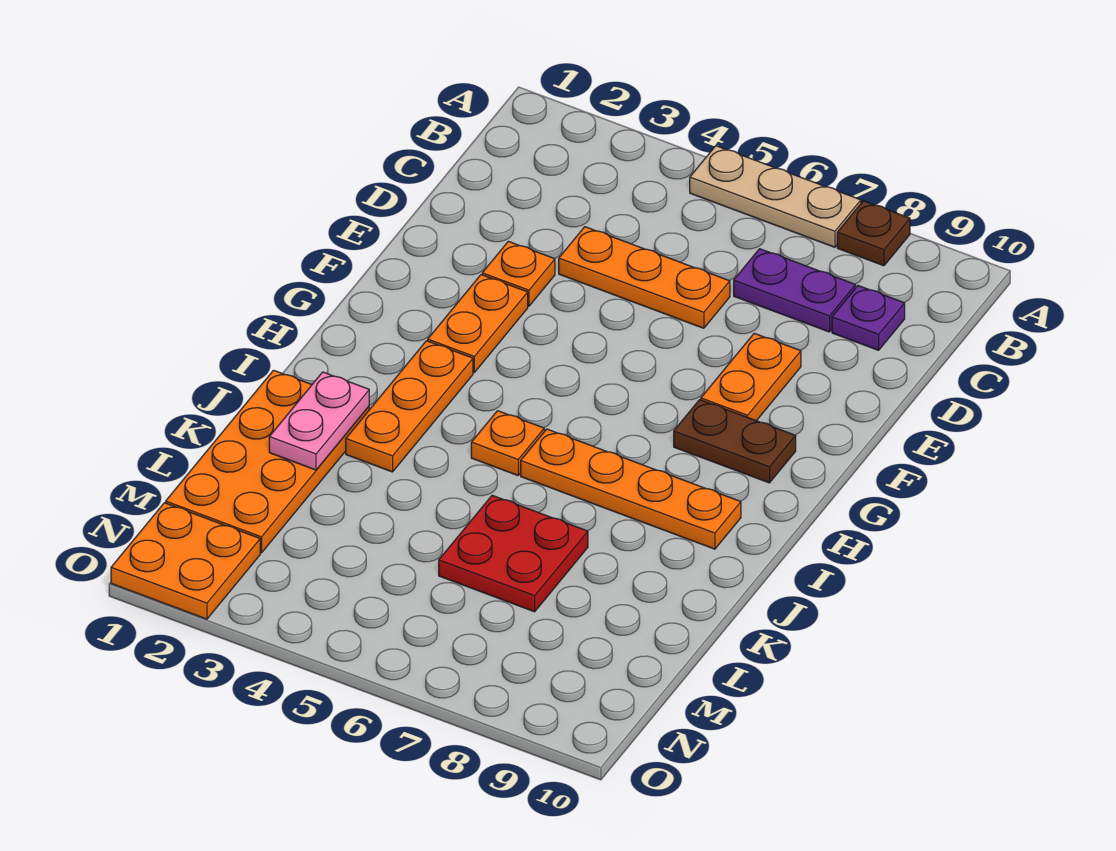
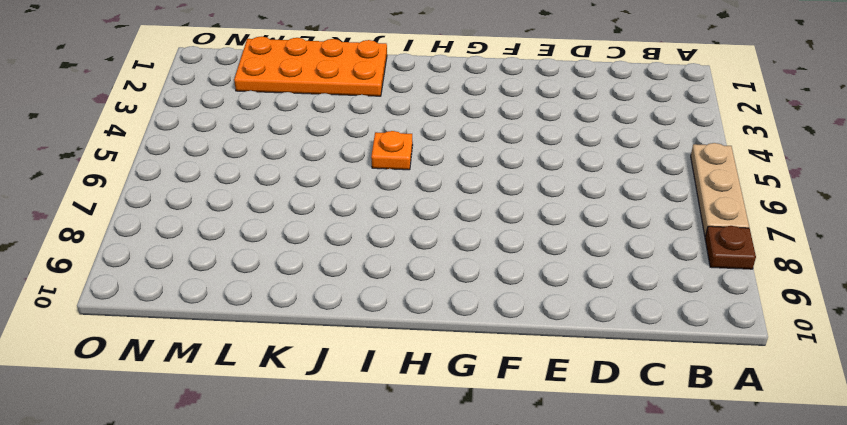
none -> purple plate C7:C8 level 1
none -> purple plate C9 level 1
none -> orange plate D4:D6 level 1

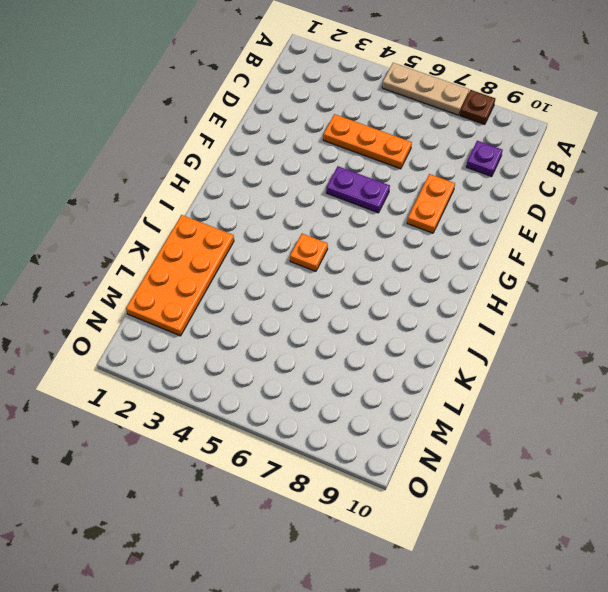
purple plate F5:F6 level 1 -> purple plate C7:C8 level 1
none -> orange plate E3 level 1
none -> orange plate F3:G3 level 1
none -> brown plate G8:G9 level 1

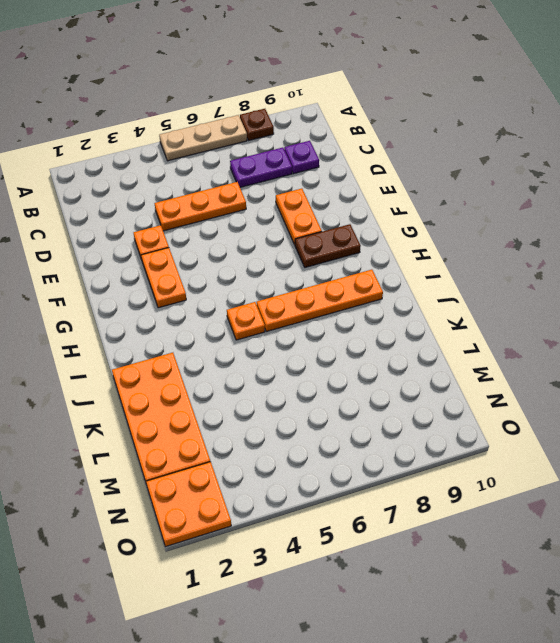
none -> orange plate H3:J3 level 1
none -> red plate K6:L7 level 1
none -> pink plate J2:K2 level 2

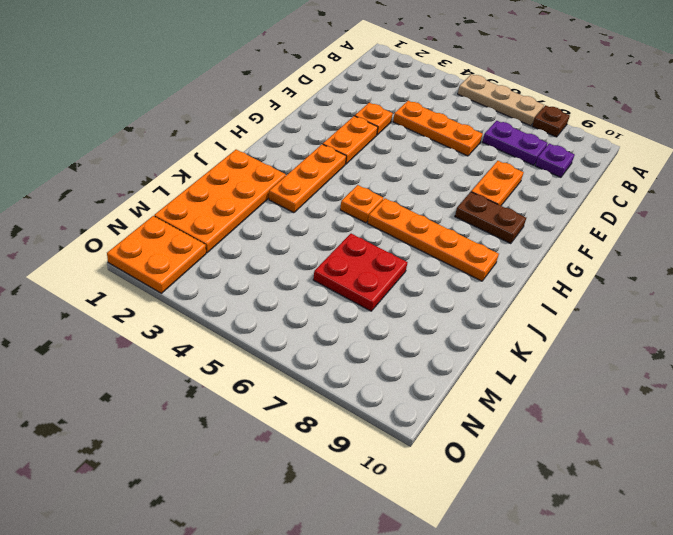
none -> pink plate J2:K2 level 2

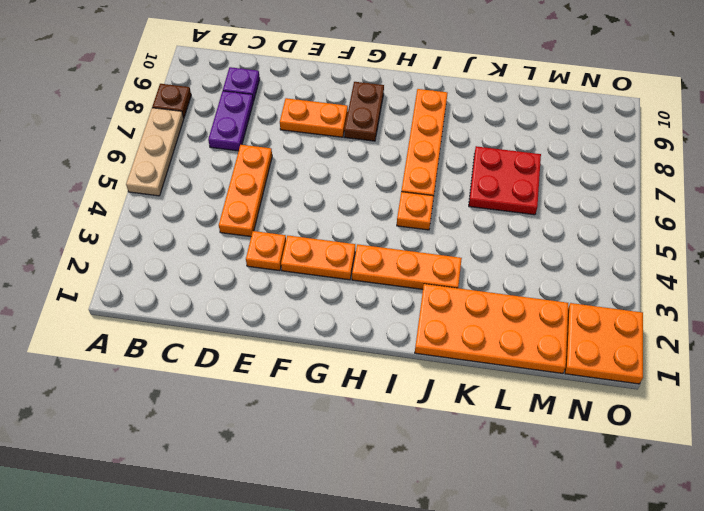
none -> pink plate J2:K2 level 2

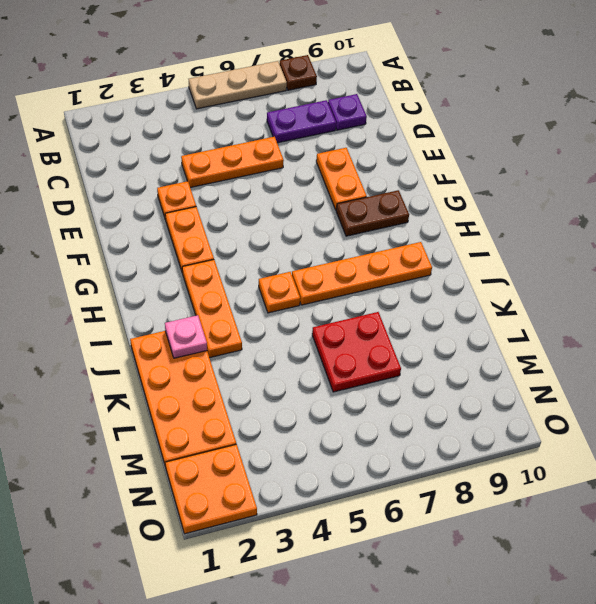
pink plate J2 level 2 -> pink plate J2:K2 level 2

